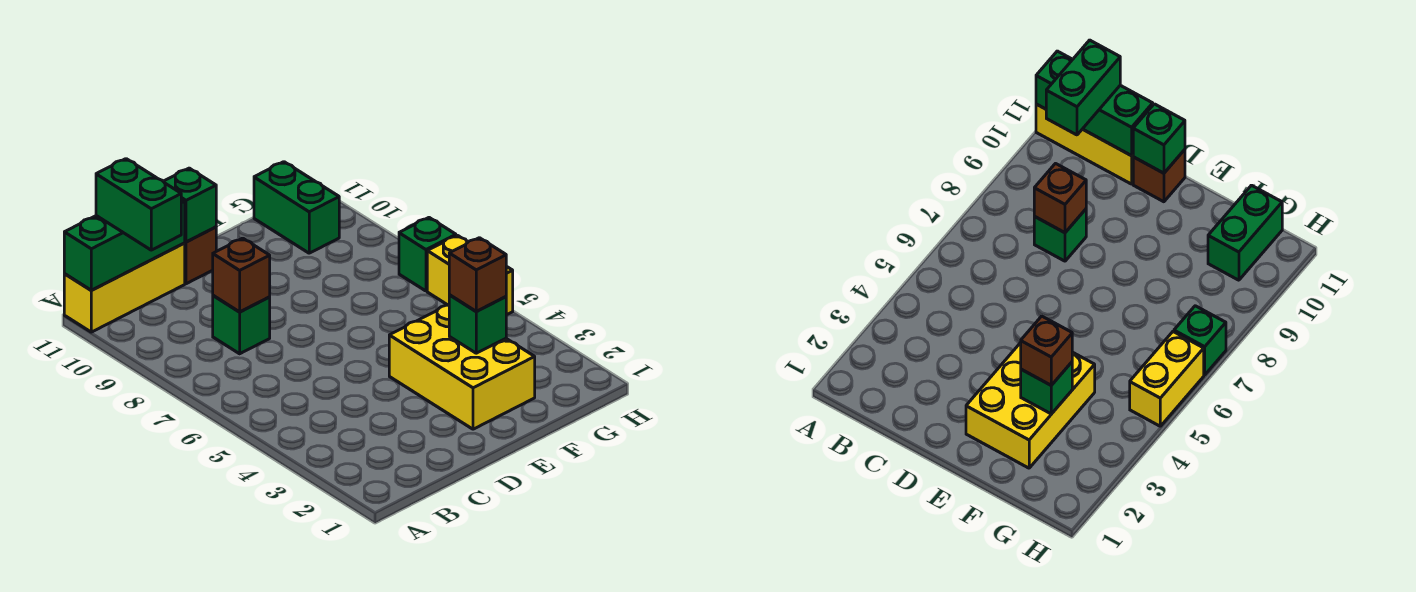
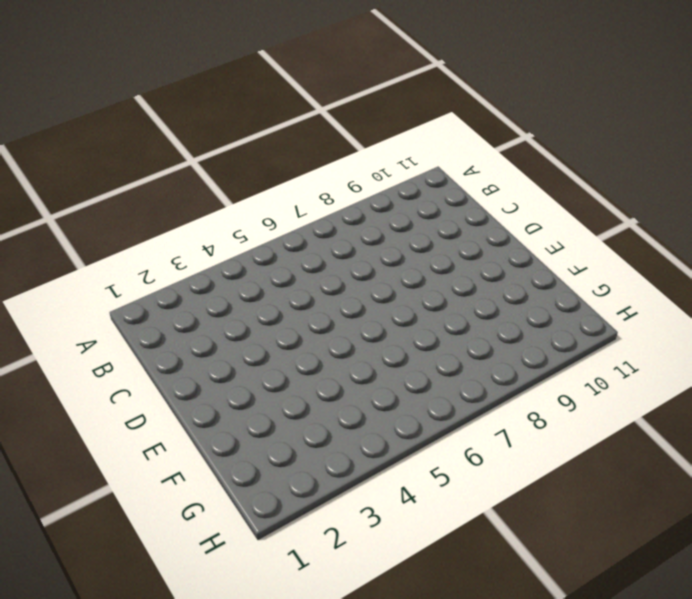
none -> yellow brick A11:C11 level 1
none -> green brick C8 level 1
none -> brown brick D11 level 1

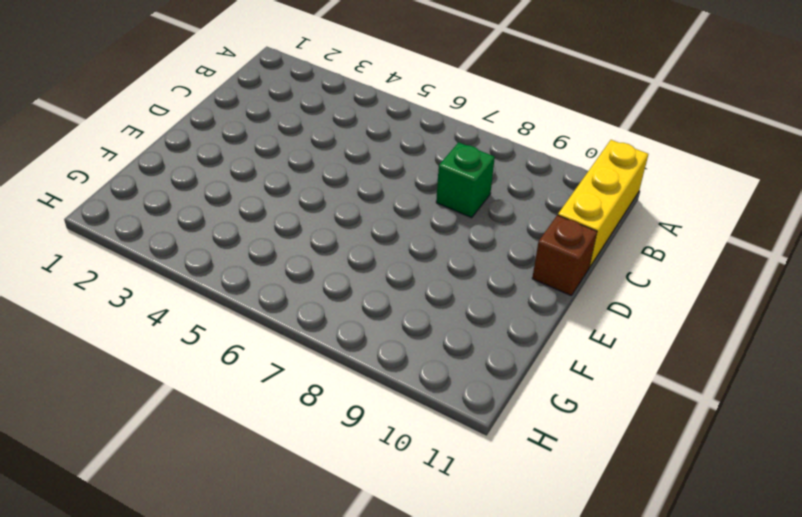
none -> yellow brick E2:F4 level 1
none -> green brick G10:G11 level 1
none -> yellow brick H5:H6 level 1

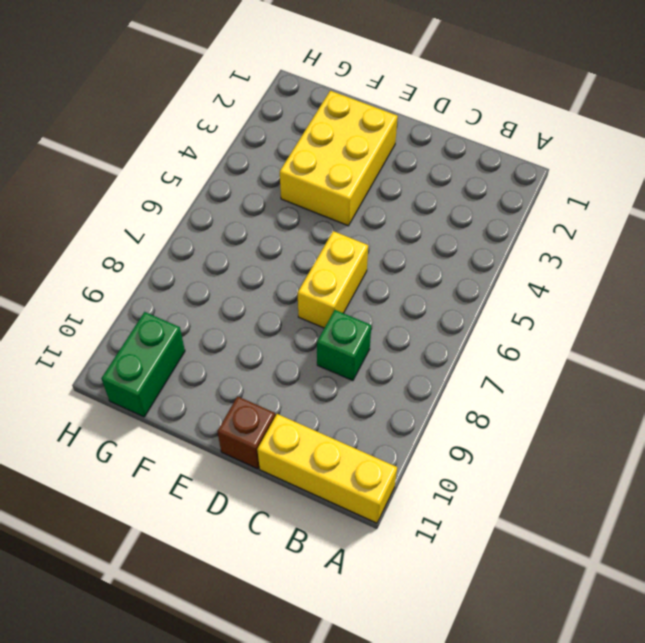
yellow brick D6:D7 level 1 -> yellow brick H5:H6 level 1
none -> green brick H7 level 1
none -> green brick A11:C11 level 2
none -> brown brick C8 level 2

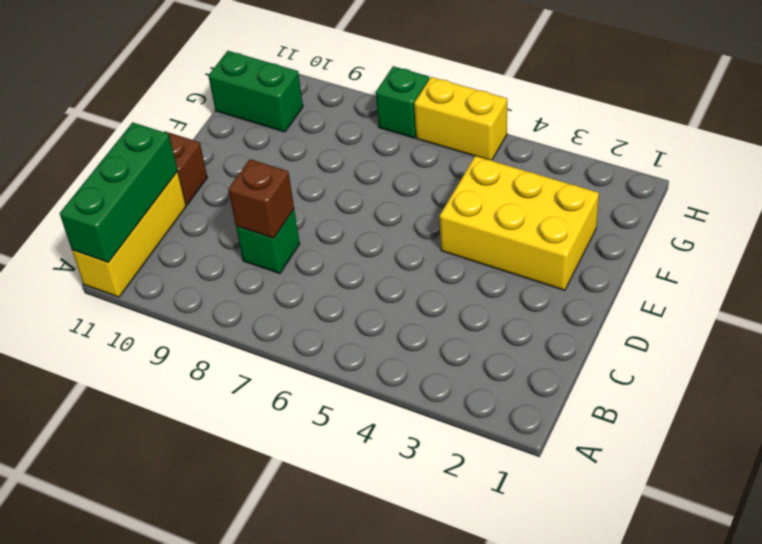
none -> green brick D11 level 2
none -> green brick F3 level 2
none -> green brick B10:B11 level 3

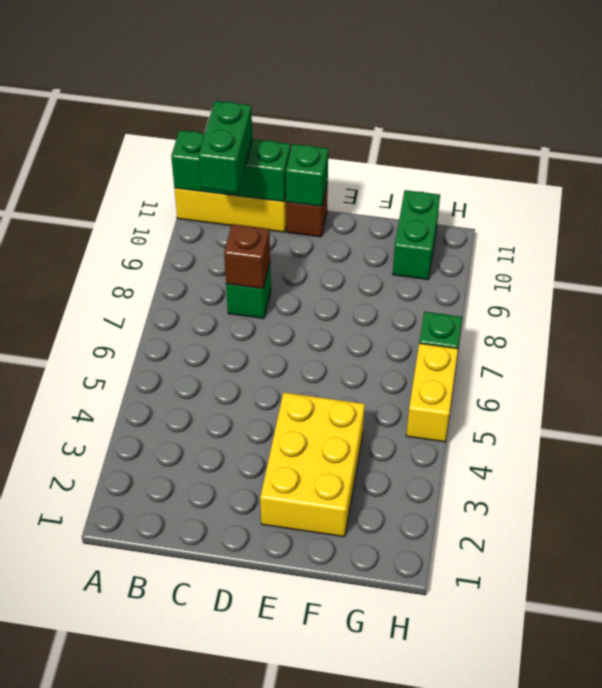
none -> green brick F3 level 2
none -> brown brick F3 level 3

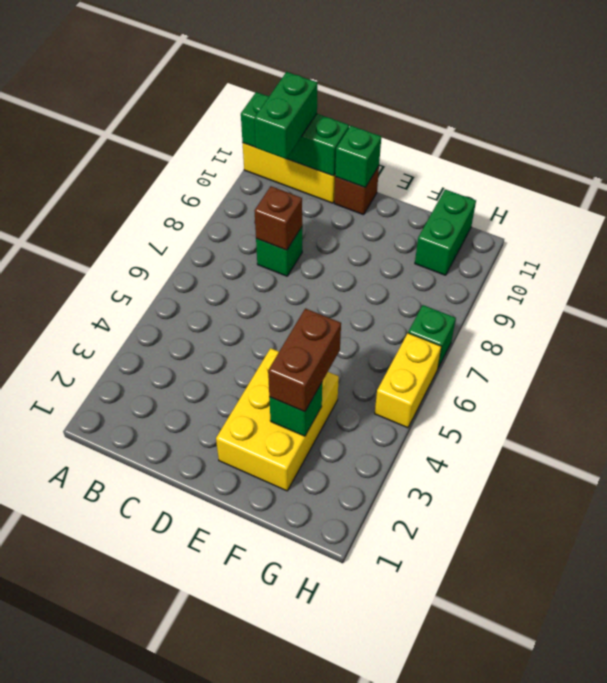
brown brick F3:F4 level 3 -> brown brick F3 level 3

